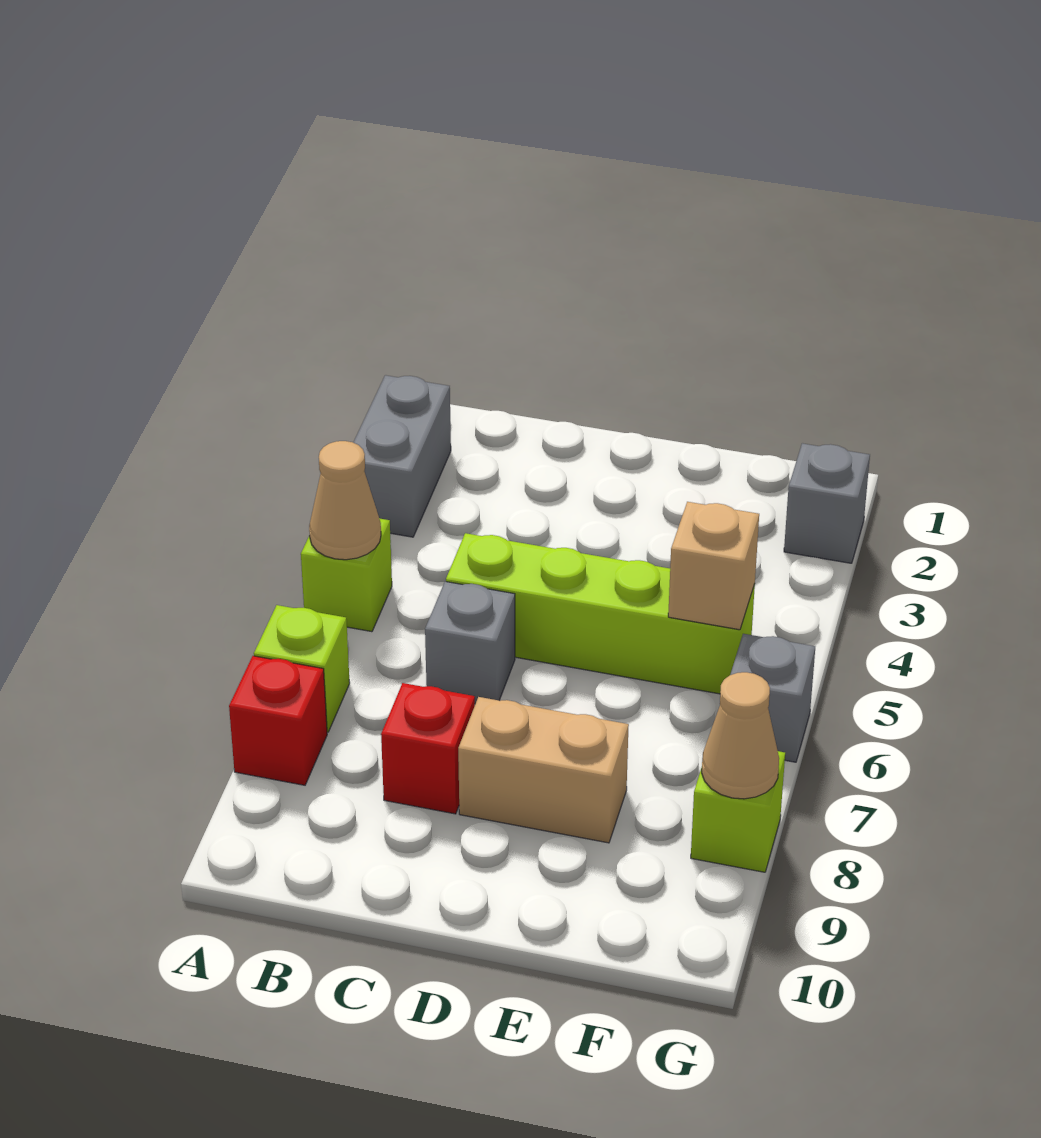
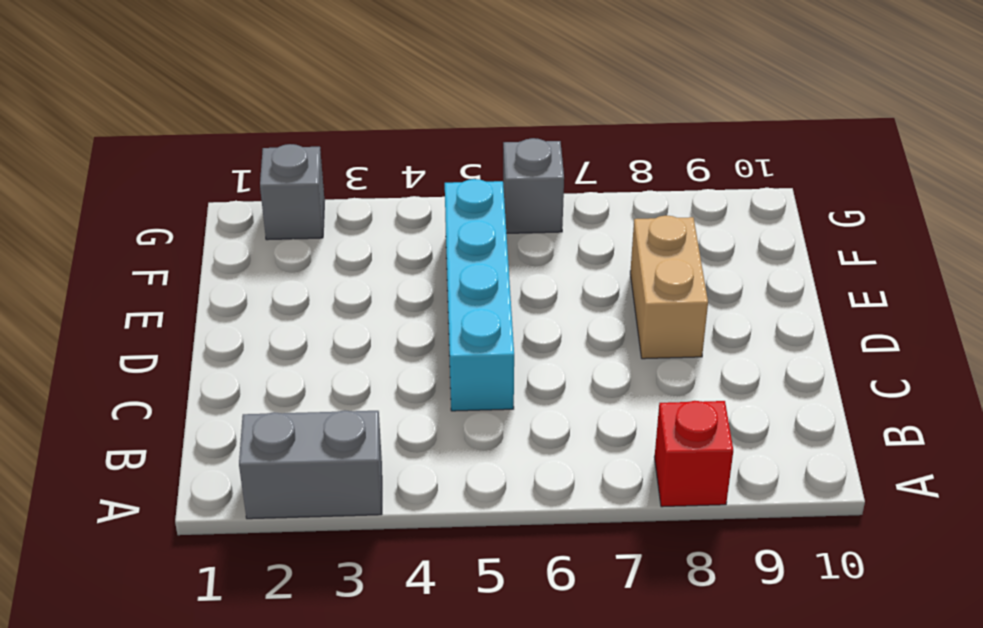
cyan brick C5:F5 level 1 -> lime brick C5:F5 level 1
none -> lime brick A5 level 1
none -> lime brick A7 level 1
none -> grey brick C6 level 1

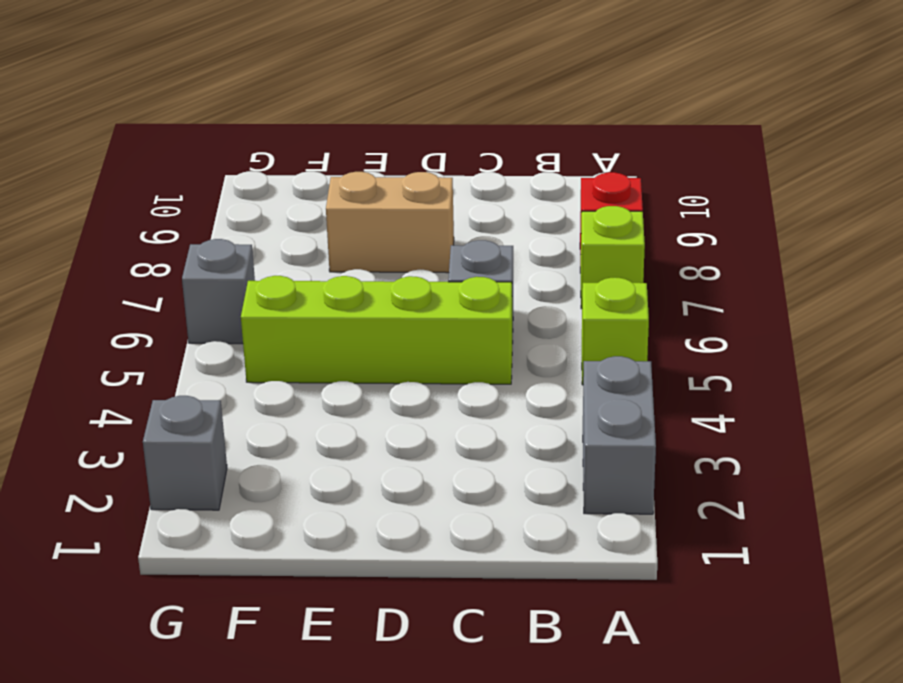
none -> red brick C8 level 1
none -> lime brick G8 level 1
none -> tan cone A5 level 2

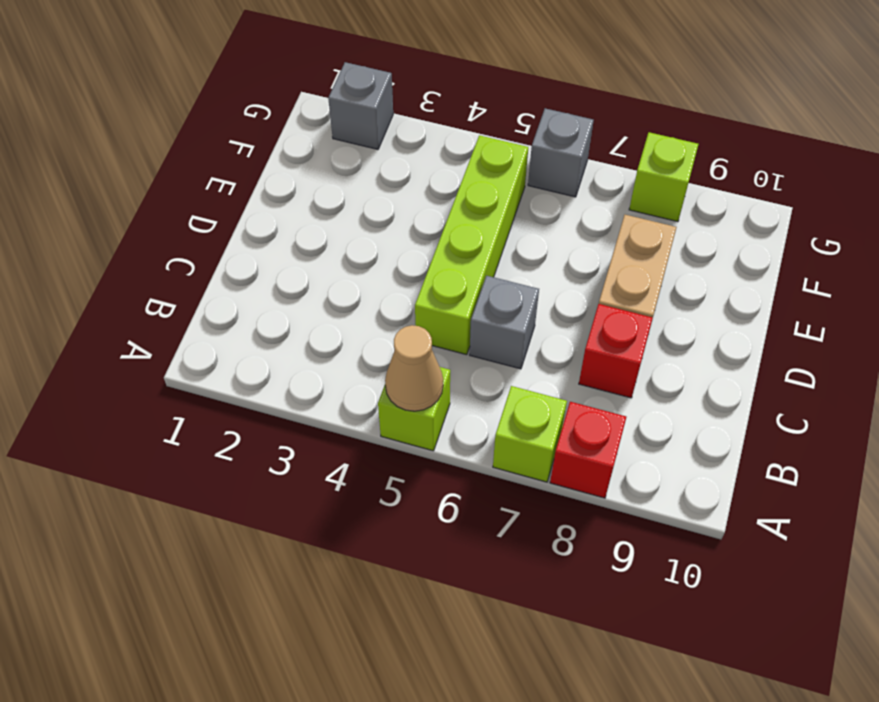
none -> grey brick A2:A3 level 1
none -> tan brick F5 level 2
none -> tan cone G8 level 2

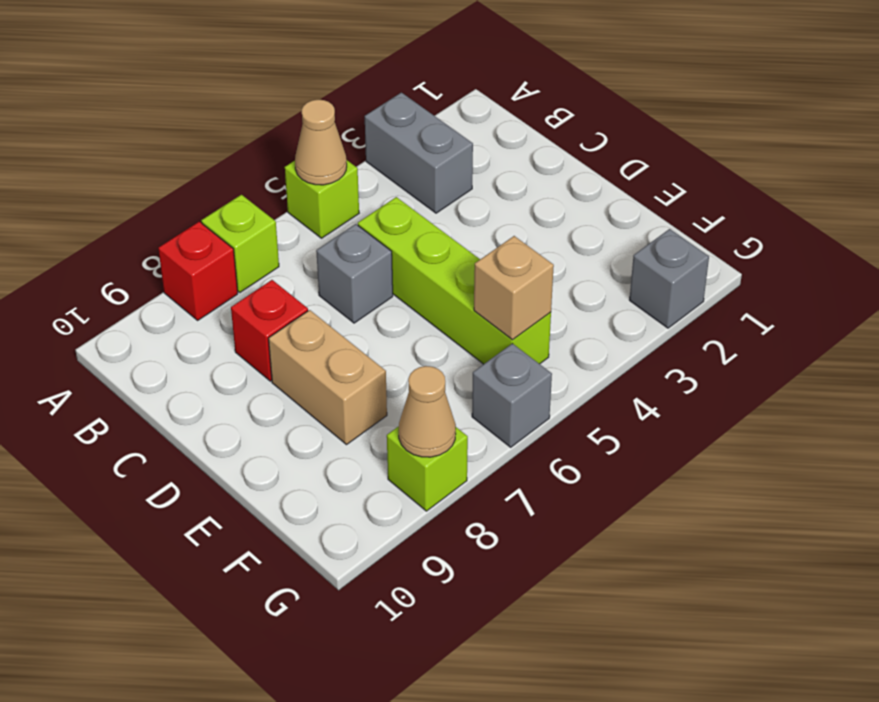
grey brick A3:B3 level 1 -> grey brick A2:A3 level 1

